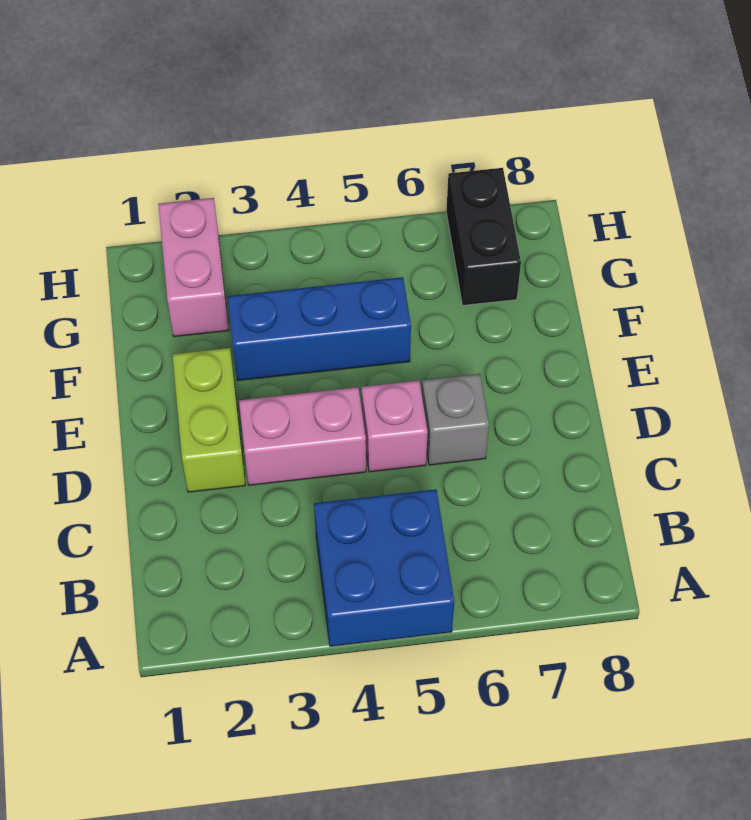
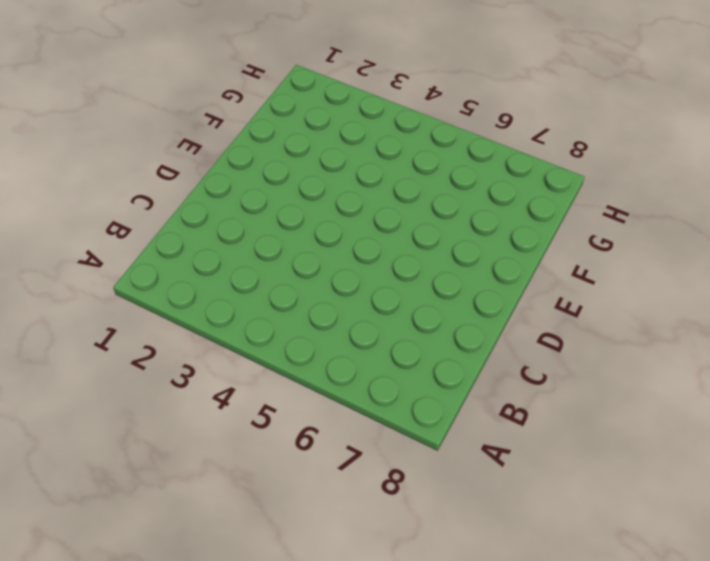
none -> blue brick A4:B5 level 1
none -> lime brick D2:E2 level 1

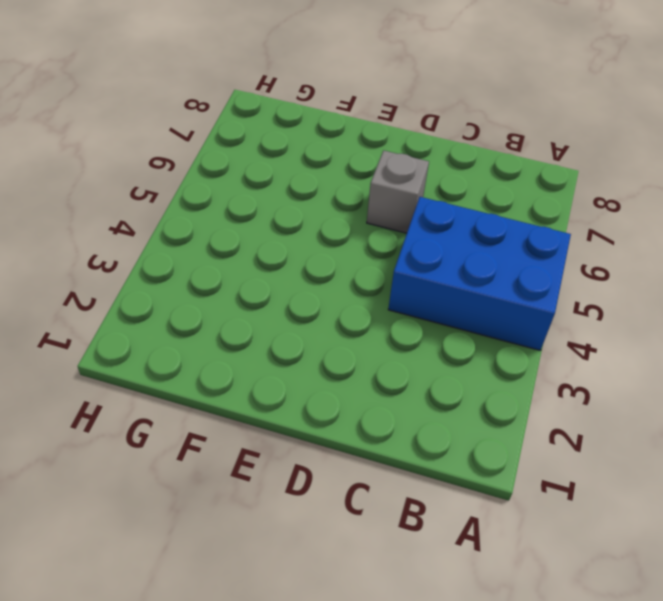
blue brick A4:C5 level 1 -> blue brick A4:B5 level 1
none -> lime brick D2:E2 level 1
none -> pink brick D3:D4 level 1

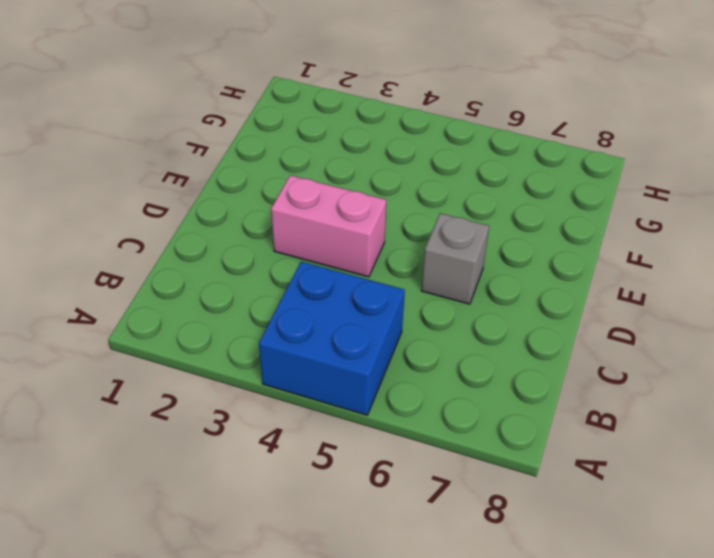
none -> lime brick D2:E2 level 1
none -> pink brick D5 level 1

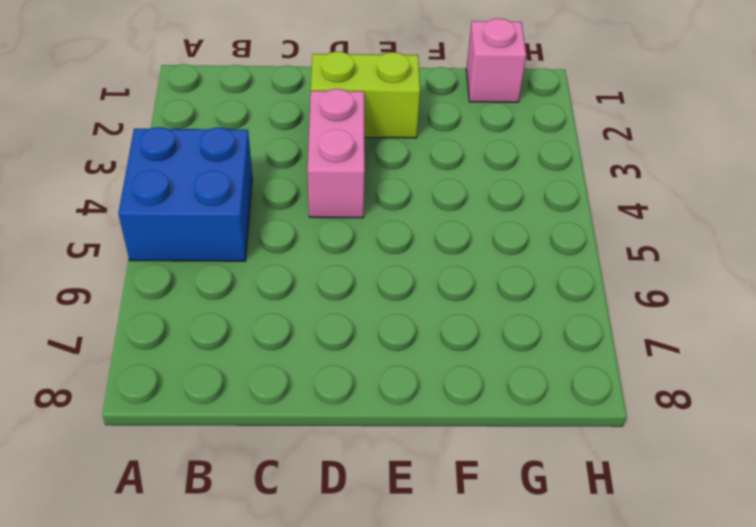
pink brick G1 level 1 -> pink brick D5 level 1
none -> grey brick D6 level 1
none -> blue brick F3:F5 level 1

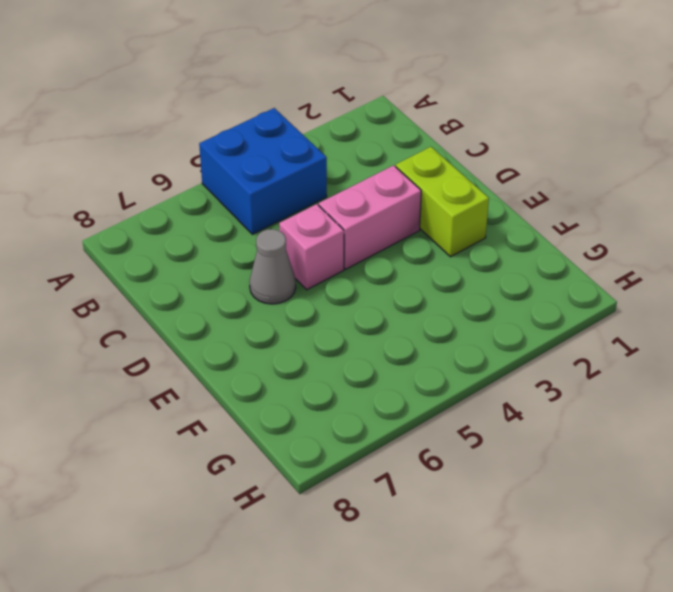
grey cone D6 level 1 -> grey brick D6 level 1
none -> blue brick F3:F5 level 1
none -> pink brick G2:H2 level 1

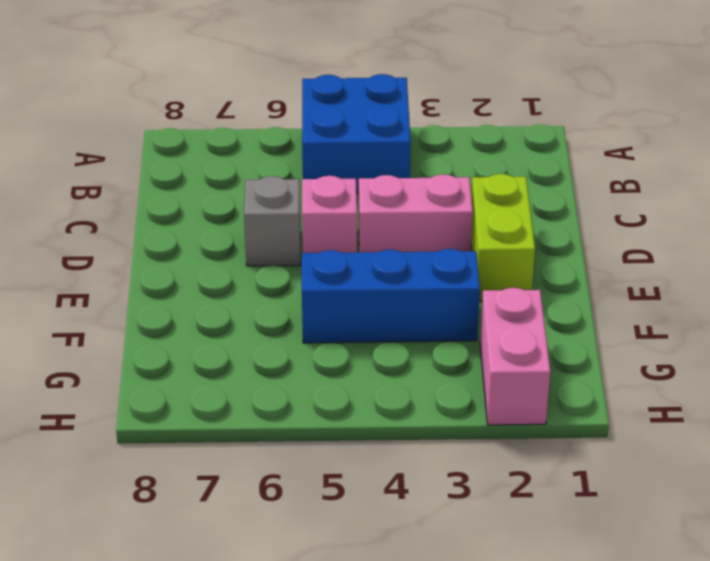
none -> black brick G7:H7 level 1

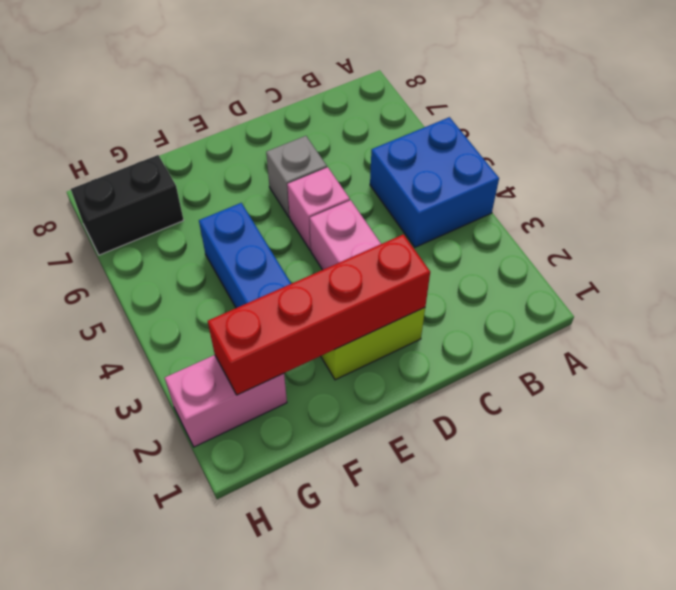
red brick D2:G2 level 2 -> none

